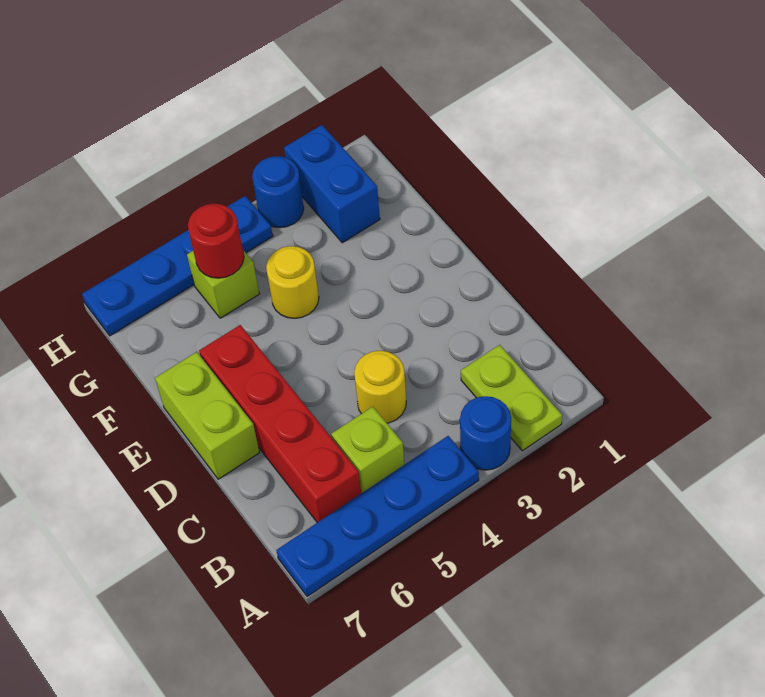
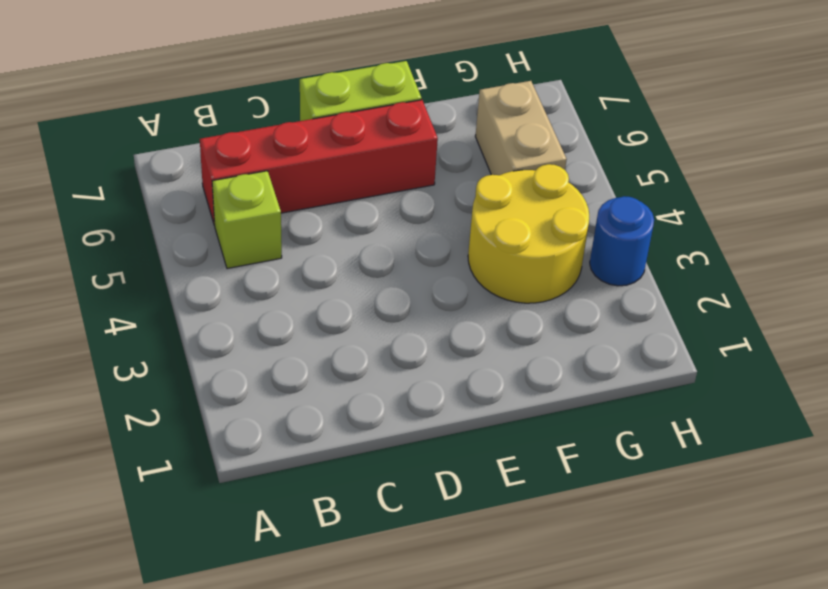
yellow round brick F3:G4 level 1 -> yellow round brick F4 level 1
tan brick G5:G6 level 1 -> lime brick G5 level 1
none -> lime plate A2:B2 level 1
none -> blue round brick A3 level 1
none -> blue plate A4:A7 level 1

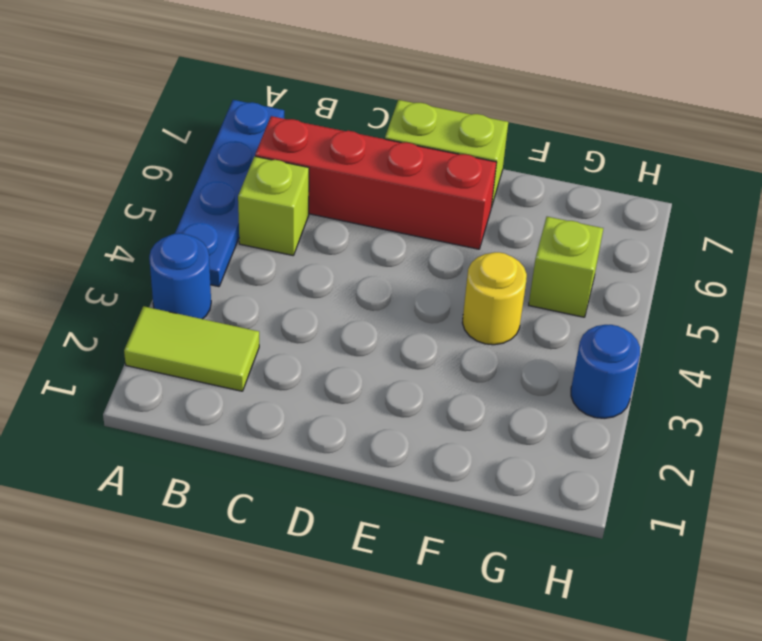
lime tile A2:B2 level 1 -> lime plate A2:B2 level 1
none -> yellow round brick C4 level 1
none -> blue brick G2:H2 level 1
none -> blue plate H4:H7 level 1

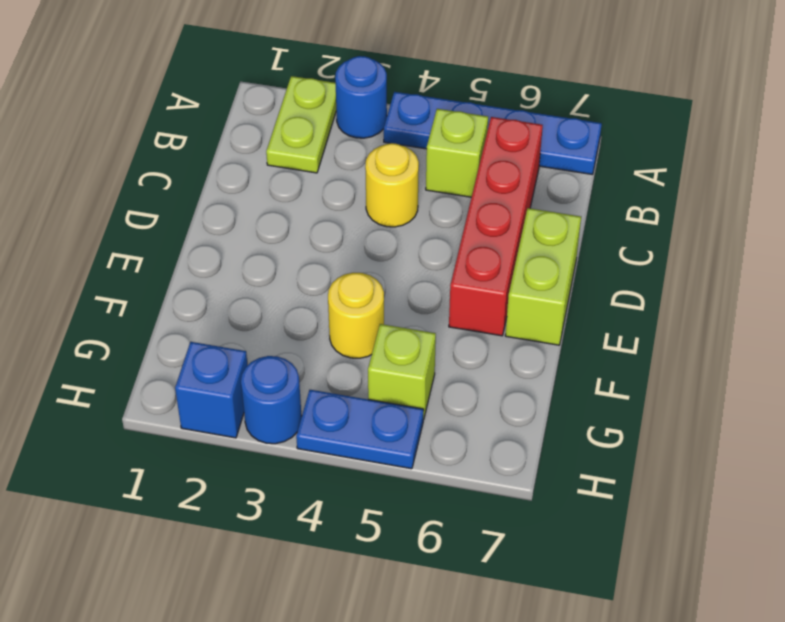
blue brick H2 level 1 -> blue brick G2:H2 level 1
blue plate H4:H5 level 1 -> blue plate H4:H7 level 1
none -> red round brick G5 level 2

